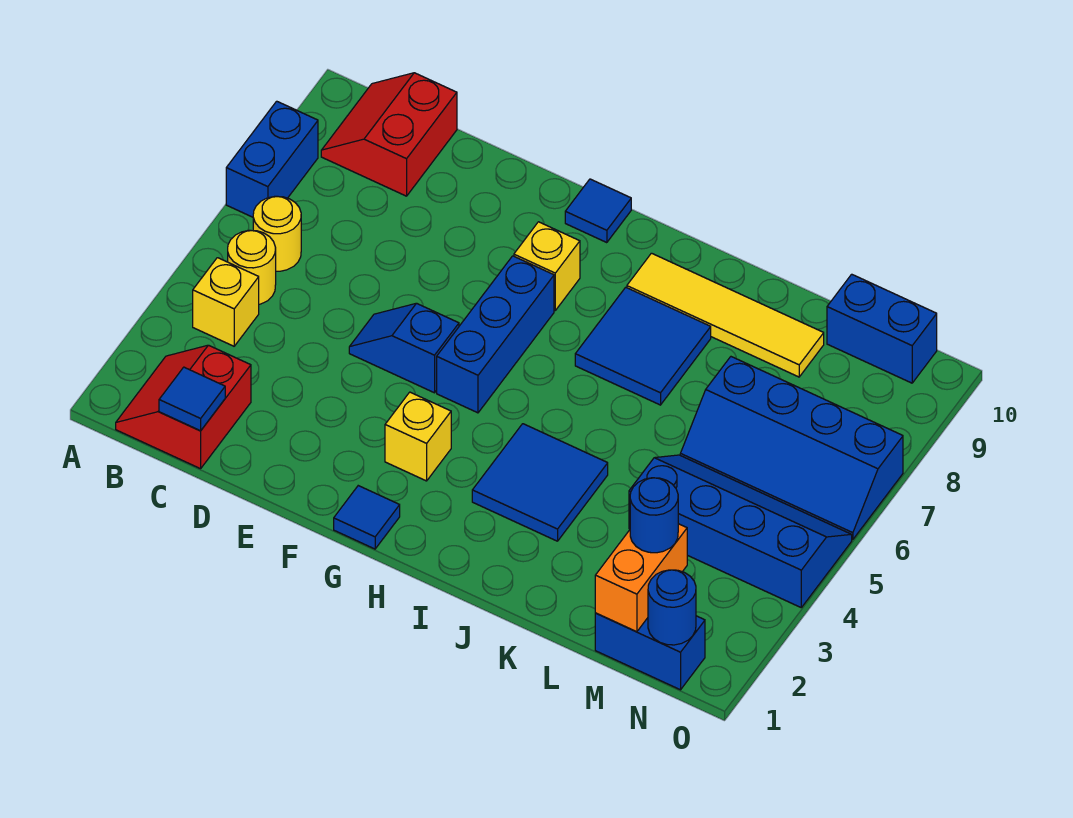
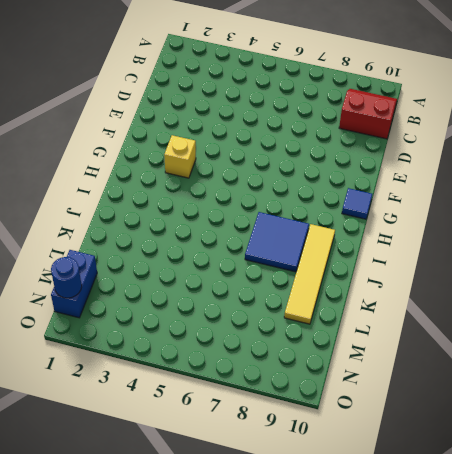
none -> blue brick A7:A8 level 1
none -> red slope B1:C2 level 1 top C
none -> yellow brick B4 level 1

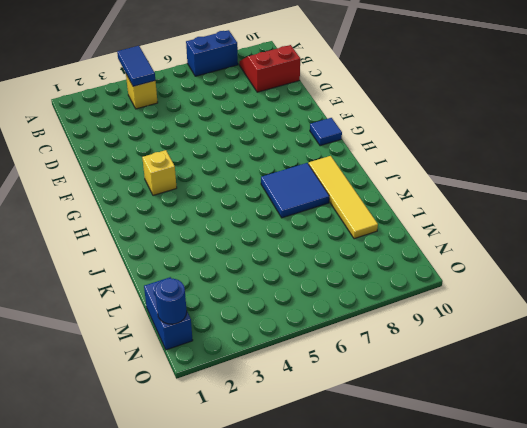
blue tile A4:B4 level 2 -> none
none -> red slope B1:C2 level 1 top C
none -> yellow round brick B5 level 1
none -> yellow round brick B6 level 1

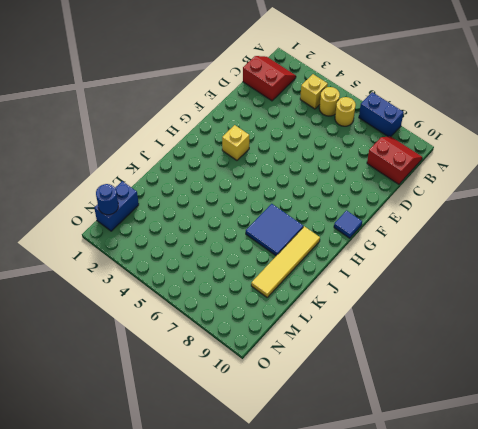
none -> blue slope E5:F5 level 1 top F
none -> blue tile G1 level 1
none -> blue brick G5:G7 level 1

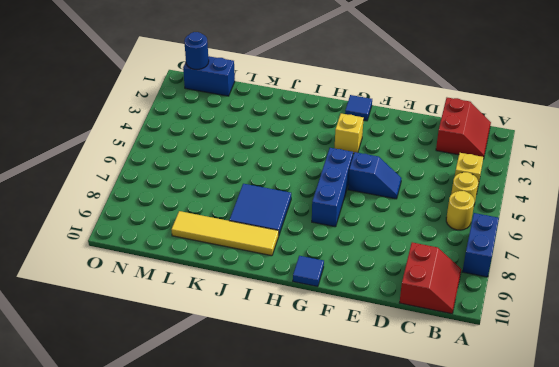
none -> yellow brick G8 level 1
none -> blue tile I3:J4 level 1
none -> blue slope L4:O5 level 1 top 4

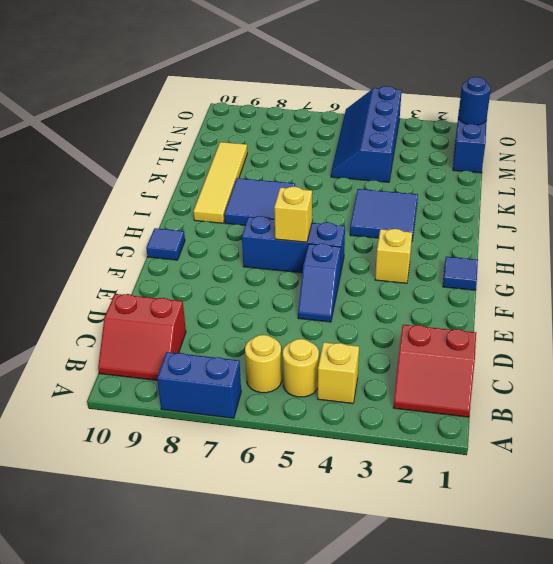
yellow brick G6 level 2 -> yellow brick G8 level 1
none -> blue slope L6:O7 level 1 top 7
none -> blue brick M10:N10 level 1
none -> blue tile C1 level 2

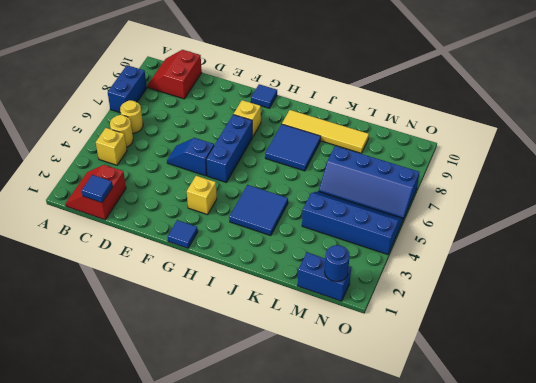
none -> blue brick M10:N10 level 1
none -> orange brick M1:M2 level 2
none -> blue round brick M2 level 3

